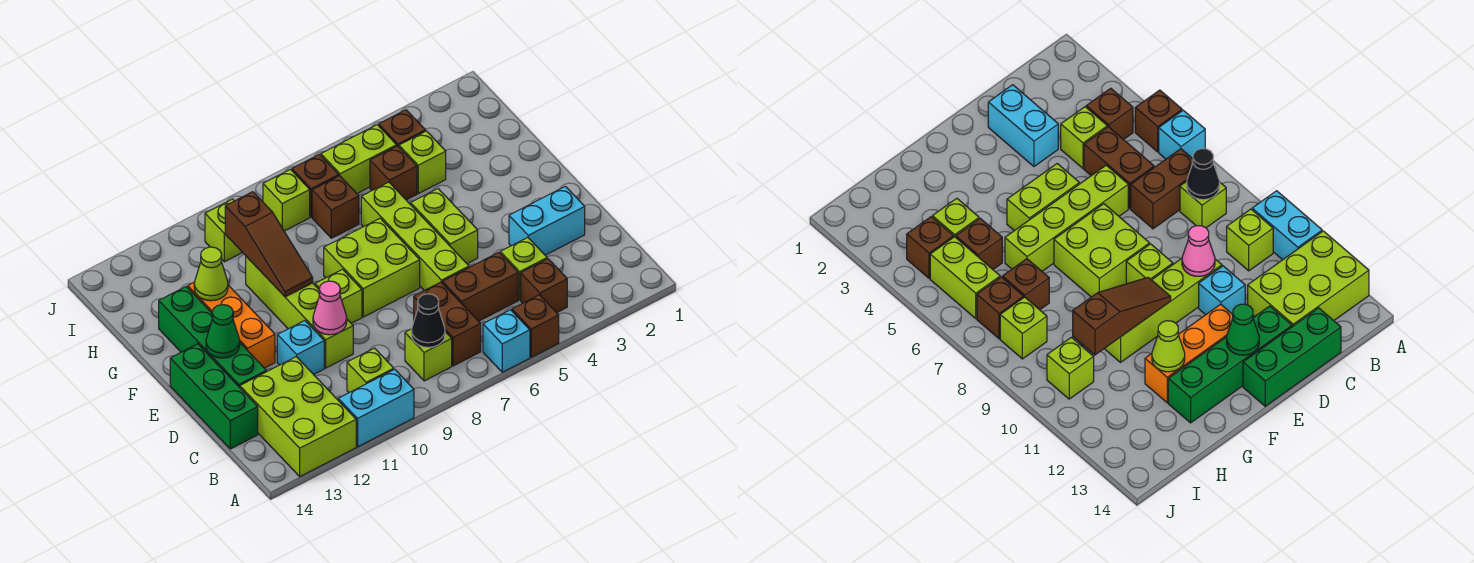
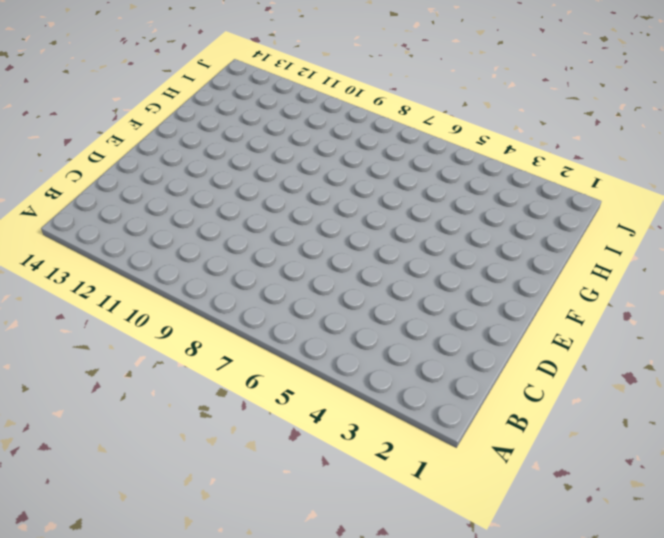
none -> brown brick A5 level 1
none -> cyan brick A6 level 1
none -> cyan brick A10:A11 level 1
none -> lime brick A12:C13 level 1

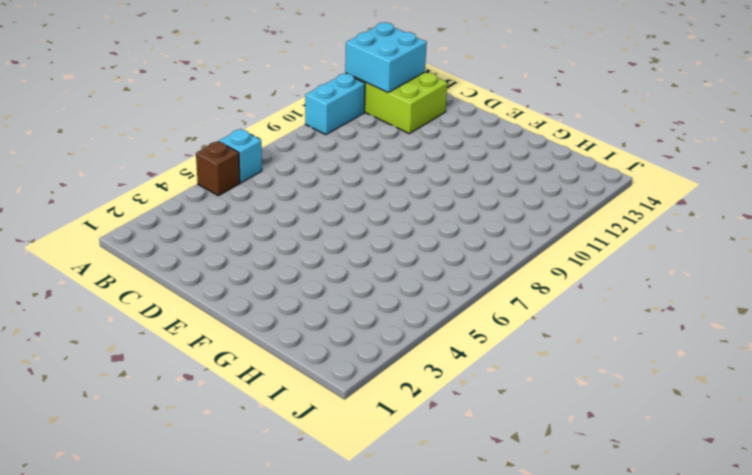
cyan brick A12:B13 level 2 -> none
none -> brown brick B4 level 1
none -> brown brick B7:C7 level 1
none -> lime brick B8 level 1
none -> lime brick B10 level 1

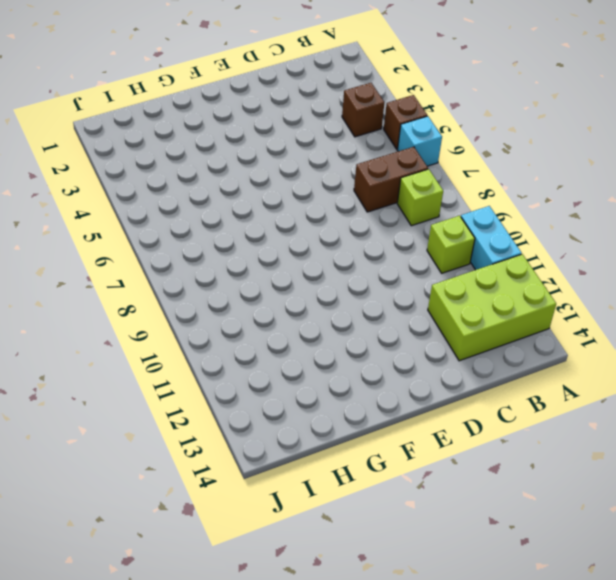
none -> lime brick C4 level 1
none -> brown brick C5:C6 level 1
none -> green brick C14:E14 level 1
none -> cyan brick D2:D3 level 1

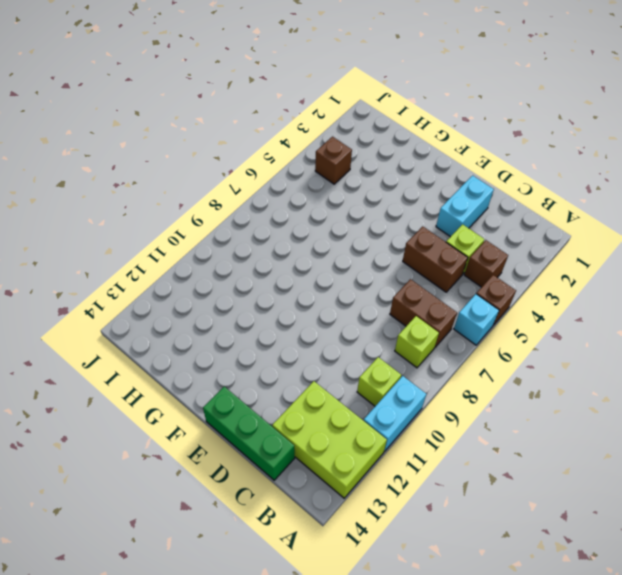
brown brick C5:D5 level 1 -> brown brick C5:C6 level 1
none -> lime brick D6:G6 level 1
none -> lime brick D10:G10 level 1
none -> cyan brick D11 level 1
none -> green brick D13:G13 level 1

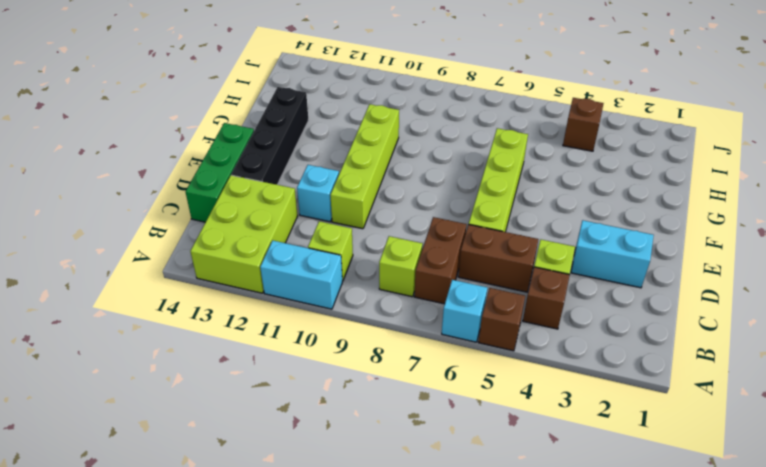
black brick D13:G13 level 1 -> green brick D13:G13 level 1
none -> lime brick E5:F5 level 1
none -> lime brick E7:F8 level 1
none -> lime brick E9 level 1
none -> orange brick E12:G12 level 1

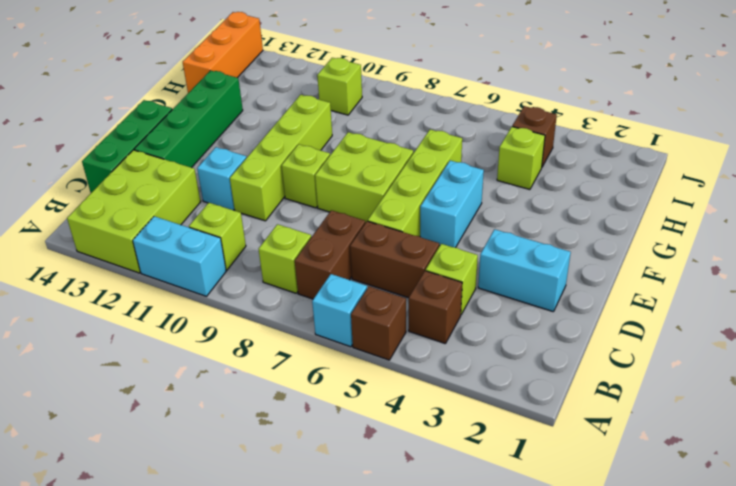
cyan brick E5:F5 level 1 -> lime brick E5:F5 level 1
orange brick H14:J14 level 1 -> orange brick E12:G12 level 1
none -> brown brick H5 level 1
none -> brown brick H7 level 1
none -> lime brick I5:I6 level 1
none -> brown brick I7 level 1

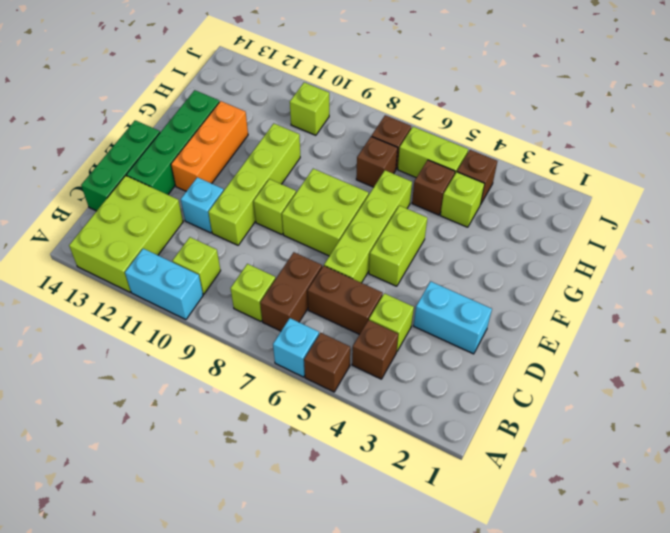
none -> lime brick I8 level 1
none -> black cone B8 level 2
none -> pink cone D10 level 2
none -> green cone E13 level 2

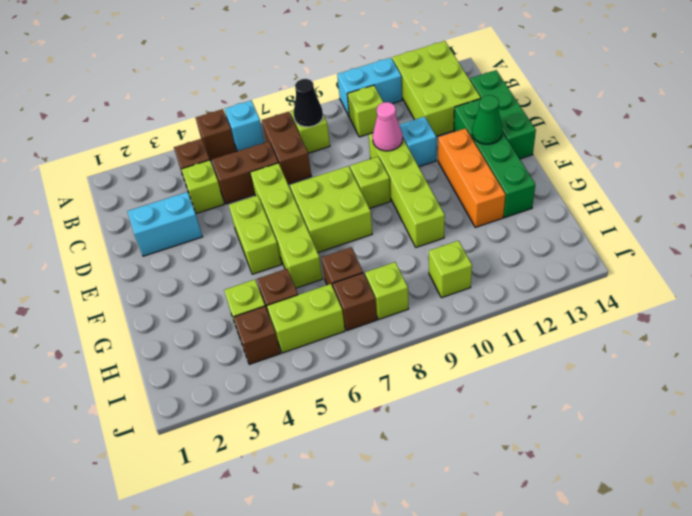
none -> brown slope F10:H10 level 2 top H
none -> lime cone G12 level 2

